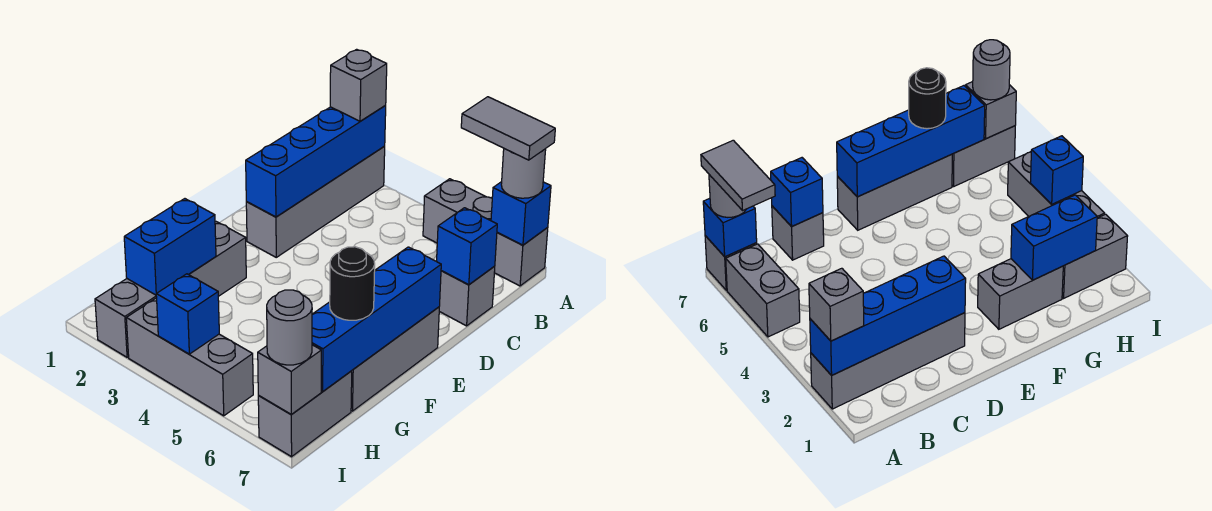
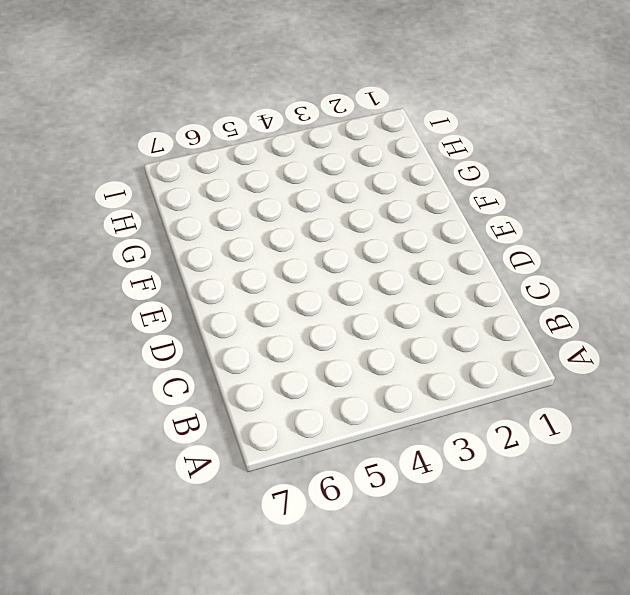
none -> grey brick A2:D2 level 1
none -> grey brick A5:A6 level 1
none -> grey brick A7 level 1

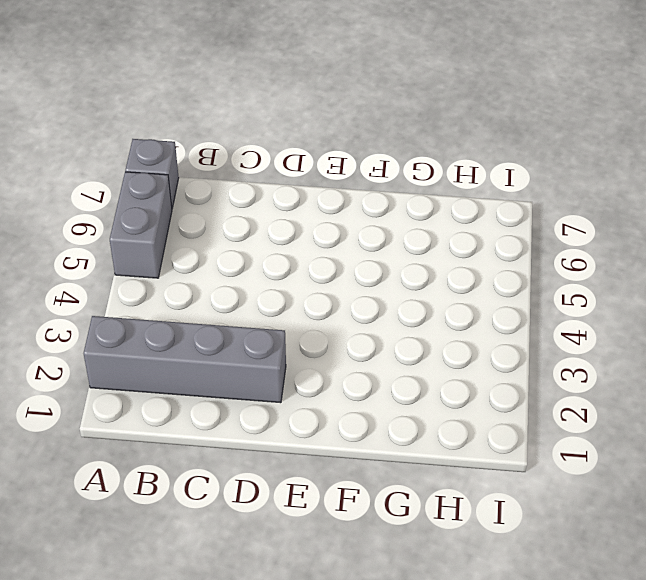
none -> grey brick C7 level 1
none -> grey brick E7:G7 level 1
none -> grey brick F2:G2 level 1

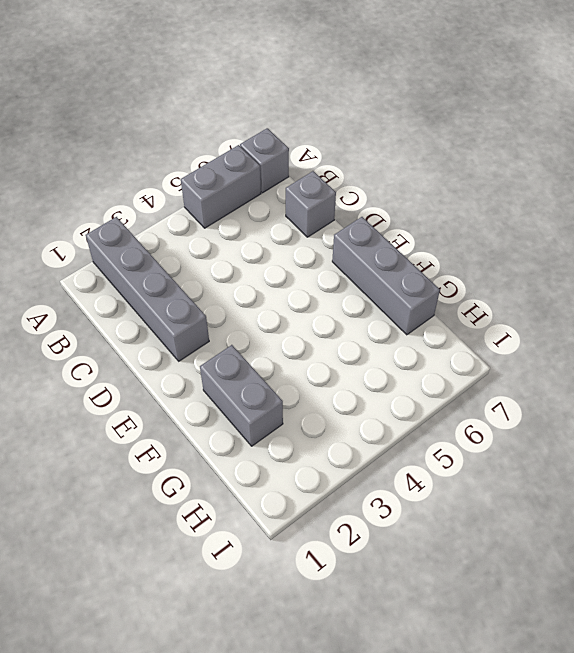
none -> grey brick H2:I2 level 1
none -> grey brick H7:I7 level 1
none -> grey brick I3:I5 level 1

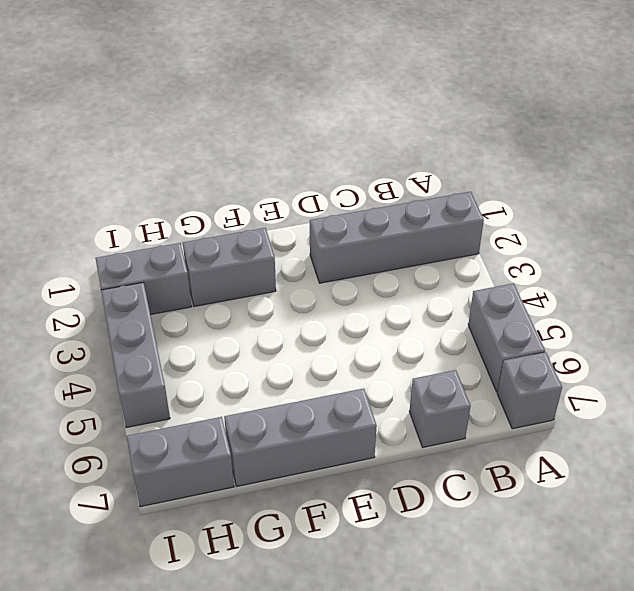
none -> blue brick A2:D2 level 2
none -> blue brick A7 level 2
none -> blue brick C7 level 2

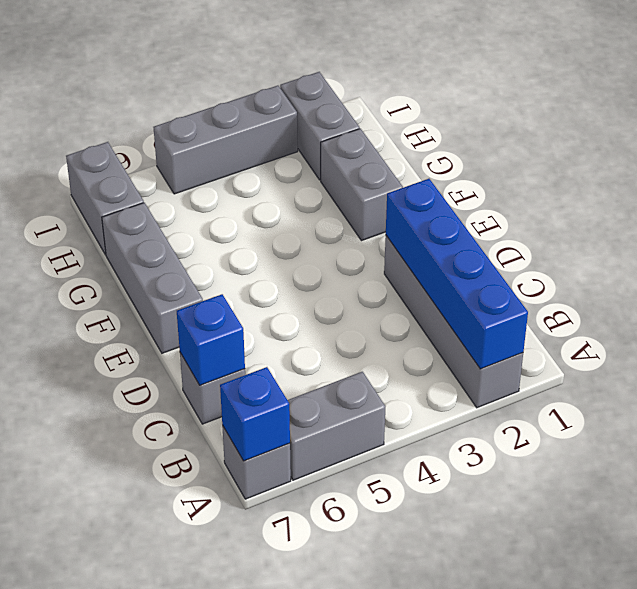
none -> blue brick E7:H7 level 2
none -> blue brick G2:H2 level 2
none -> blue brick I4 level 2

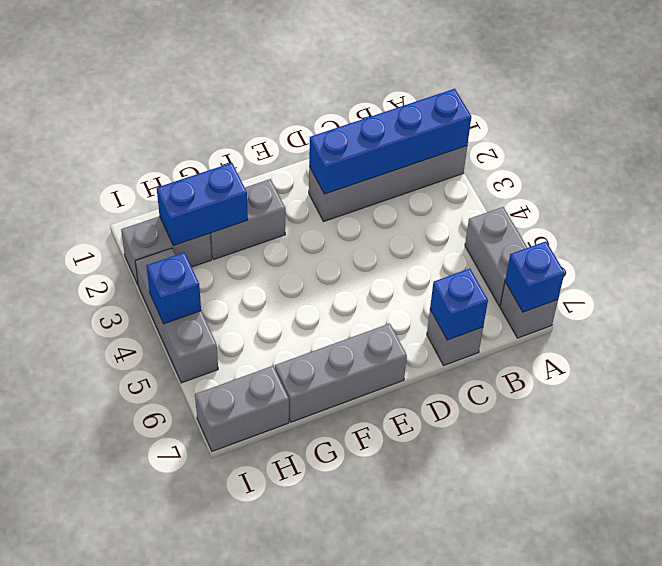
none -> blue brick E7:H7 level 2
none -> grey brick I7 level 2
none -> grey brick A2 level 3

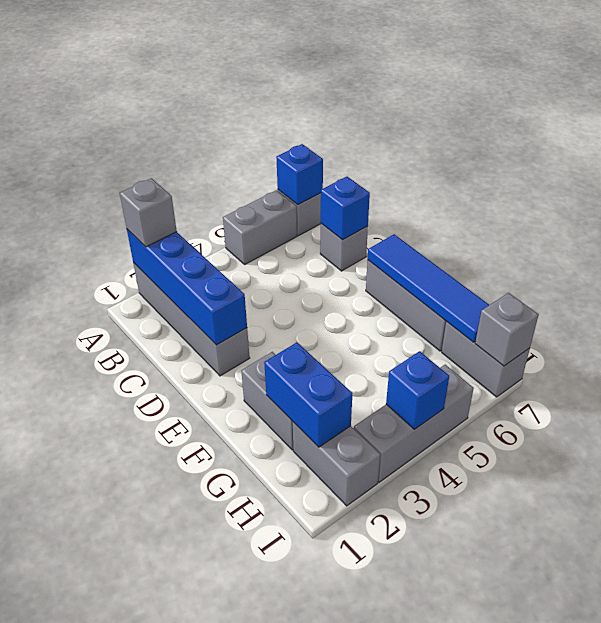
blue tile E7:H7 level 2 -> blue brick E7:H7 level 2
none -> grey round brick A7 level 3
none -> black round brick G7 level 3
none -> grey round brick I7 level 3

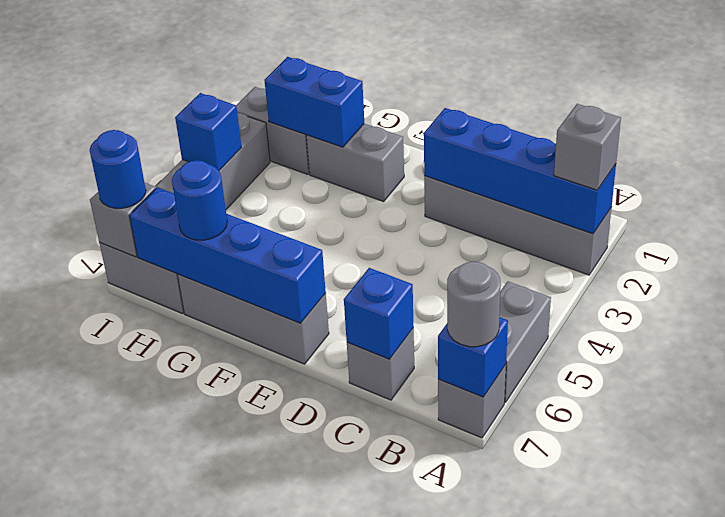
blue round brick G7 level 3 -> black round brick G7 level 3
blue round brick I7 level 3 -> grey round brick I7 level 3
none -> grey tile A6:A7 level 4

